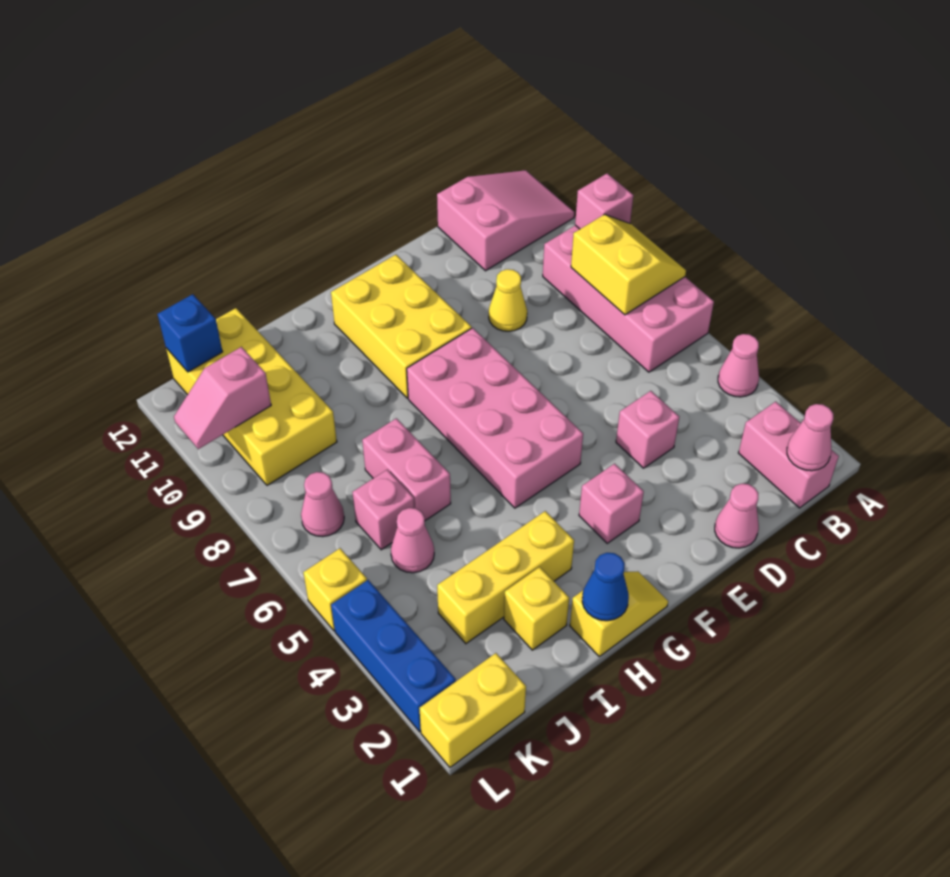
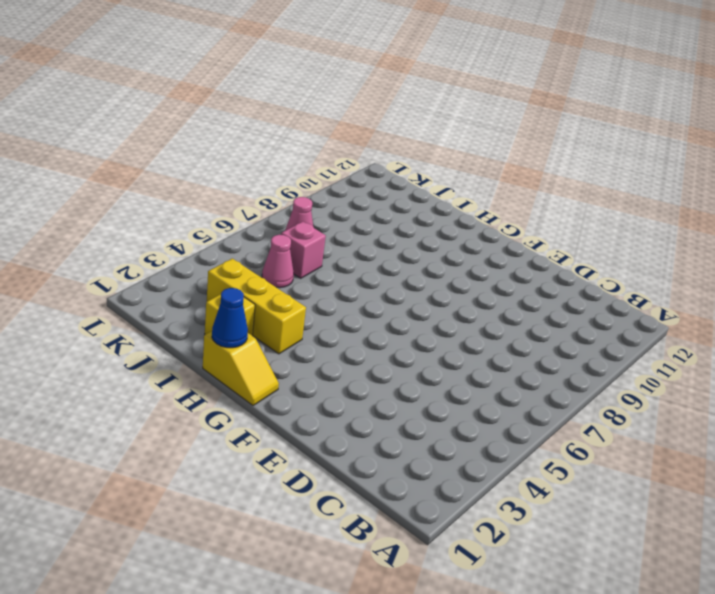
none -> pink cone A4 level 1
none -> pink brick A6:B9 level 1
none -> pink slope A11:C12 level 1 top C

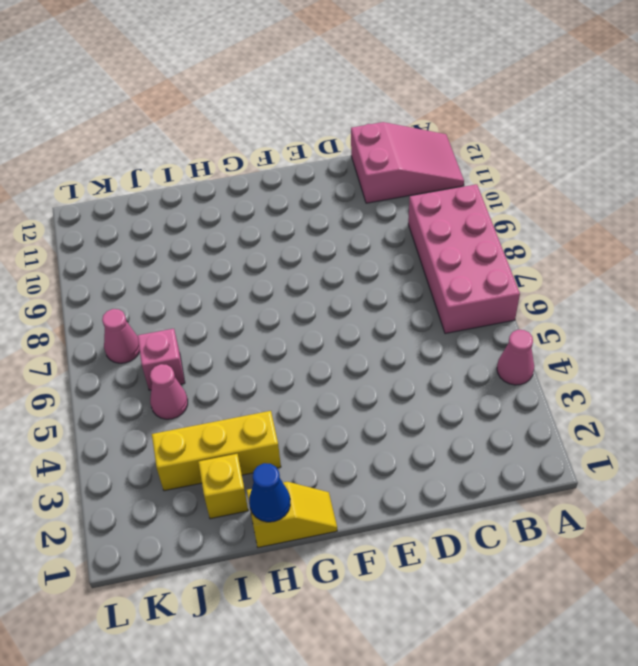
none -> pink brick B1:B2 level 1
none -> pink cone D1 level 1
none -> pink brick D4 level 1

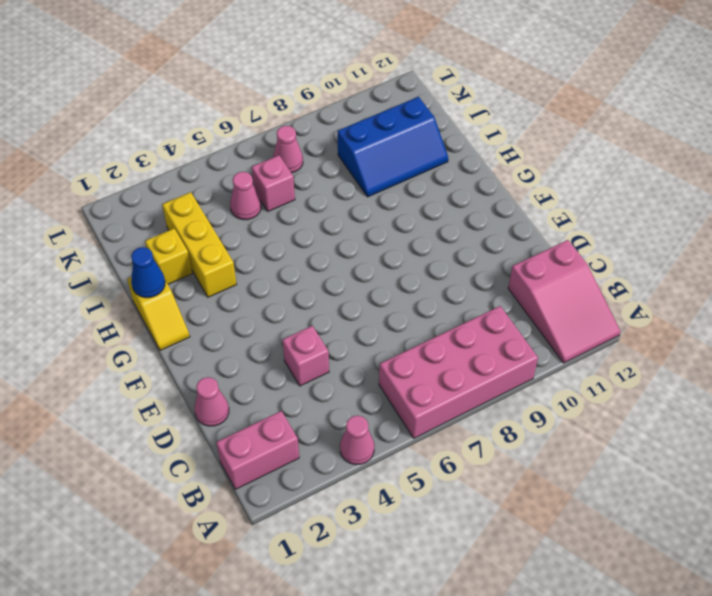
blue slope I9:J11 level 1 top J -> yellow brick J9:K12 level 1
none -> yellow cone D9 level 1
none -> pink brick F3 level 1
none -> pink brick F5:G8 level 1

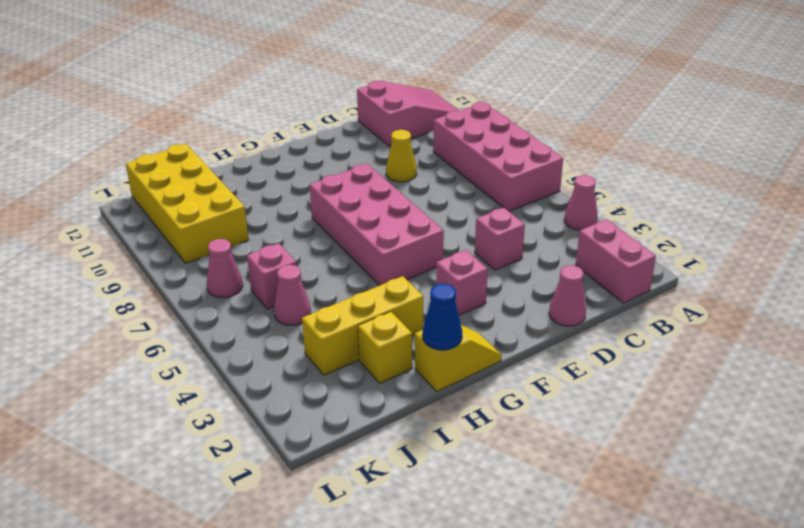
none -> yellow brick F9:G11 level 1
none -> pink brick I6:I7 level 1
none -> yellow brick K1:L1 level 1

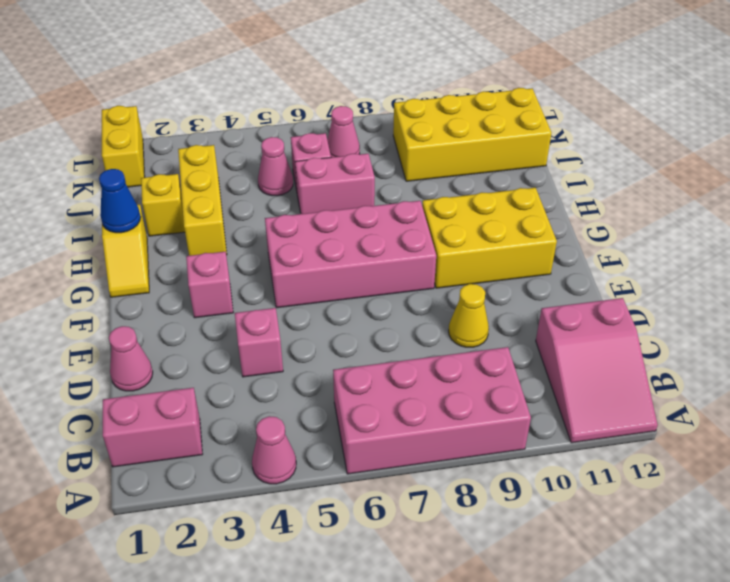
none -> blue brick L2:L4 level 1
none -> yellow brick L5 level 1
none -> yellow slope A7:B8 level 2 top B

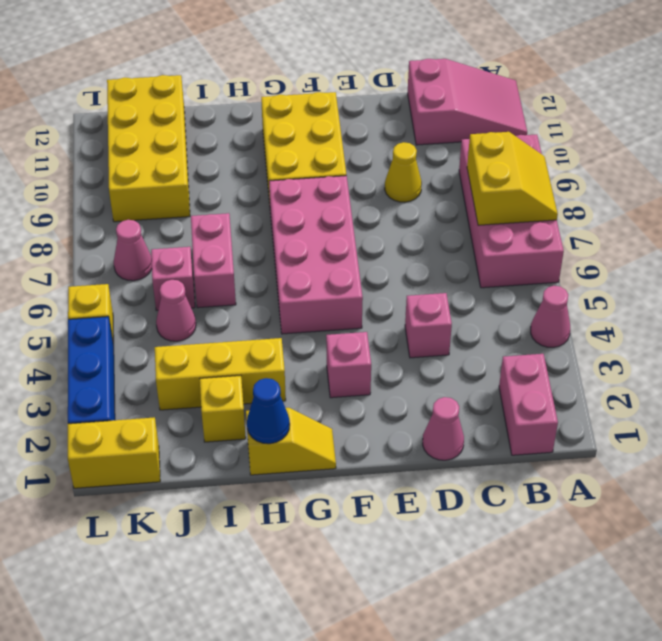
none -> pink brick A9 level 2
none -> pink cone B1 level 2
none -> pink slope K10:L10 level 2 top K

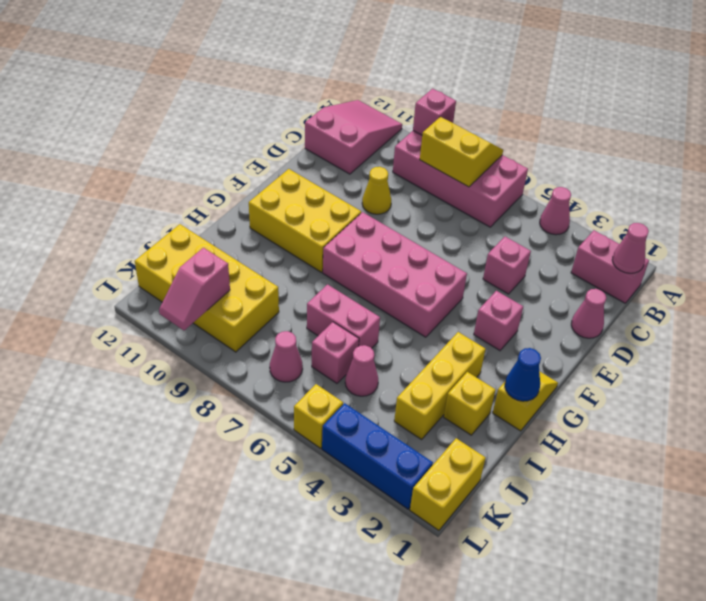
none -> blue brick K12 level 2

